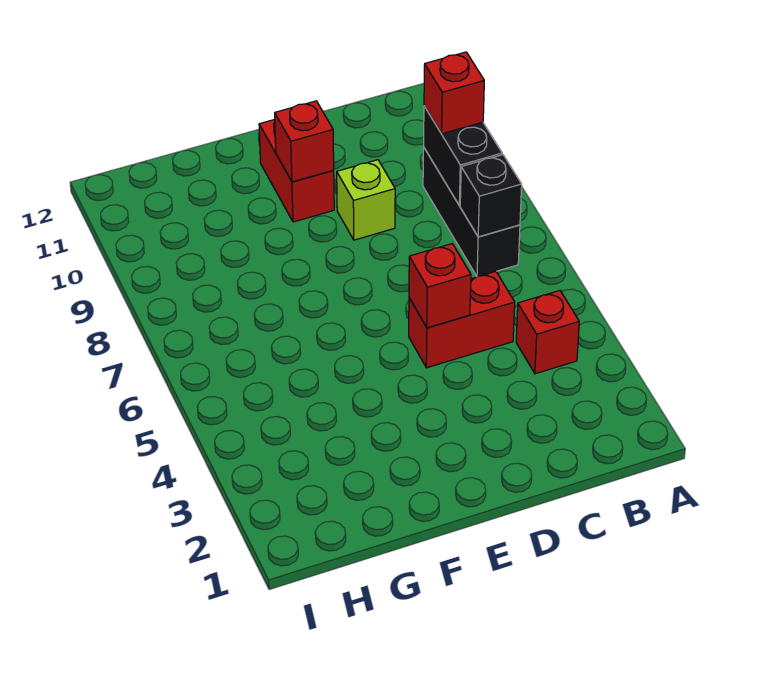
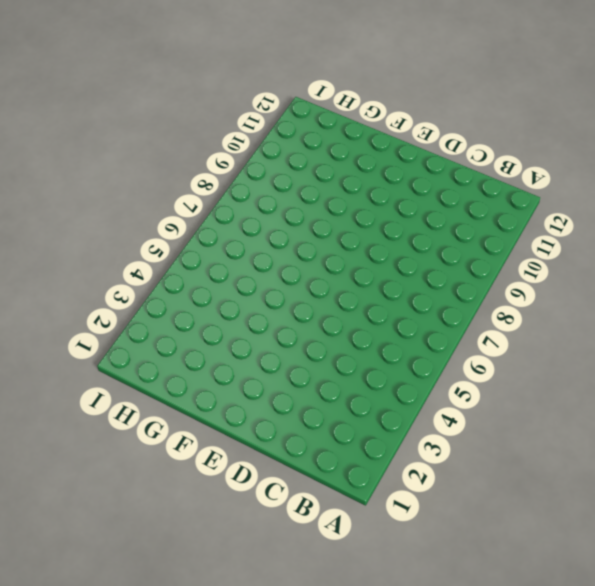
none -> red brick B4 level 1
none -> black brick B7:B9 level 1

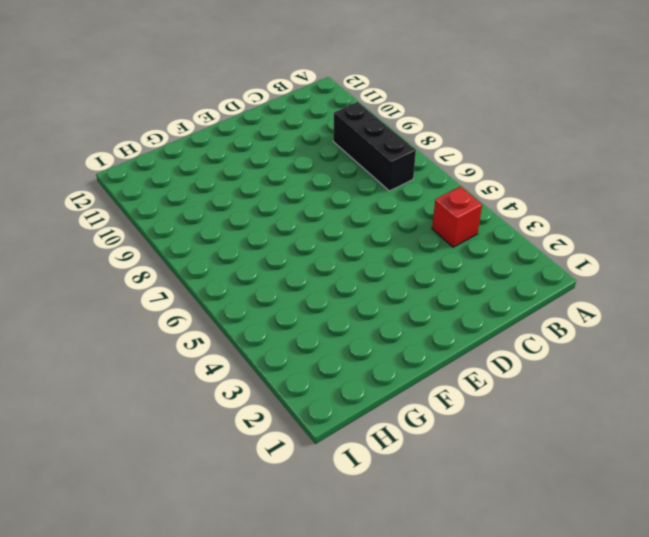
none -> red brick C5:D5 level 1
none -> lime brick D9 level 1

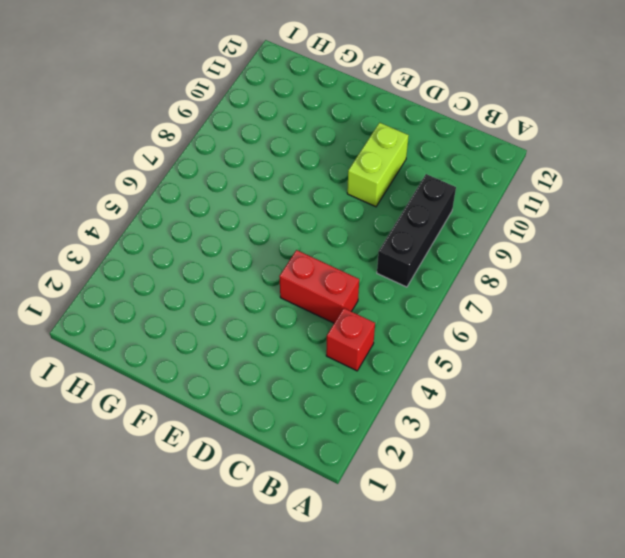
lime brick D9:D10 level 1 -> lime brick D9 level 1
none -> red brick E10:E11 level 1
none -> black brick B7 level 2

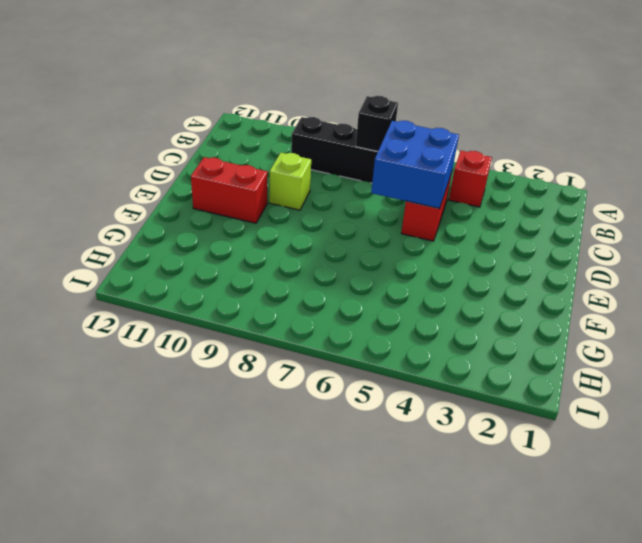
blue brick C5:D6 level 2 -> red brick D5 level 2
none -> black brick B8:B9 level 2
none -> red brick E10 level 2

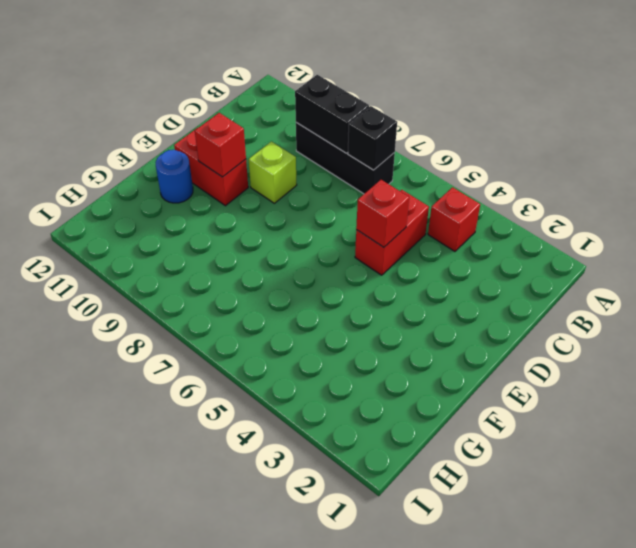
blue round brick F11 level 1 -> none
none -> red brick B9 level 3

